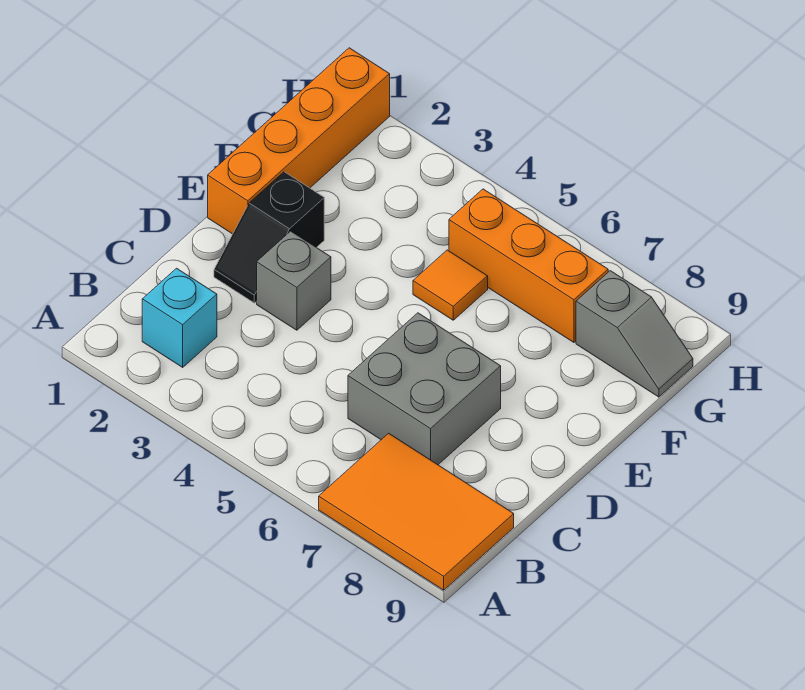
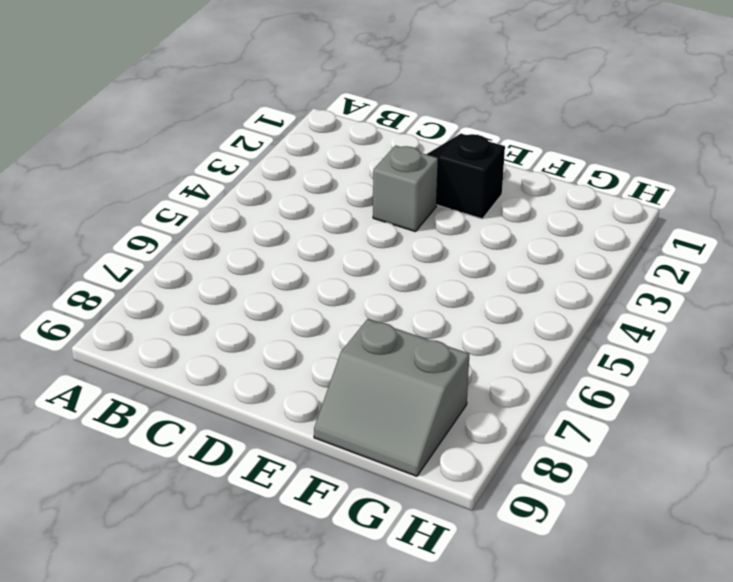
grey slope F8:G9 level 1 top 8 -> grey slope G8:G9 level 1 top 8
none -> orange tile A7:B9 level 1
none -> cyan brick B2 level 1

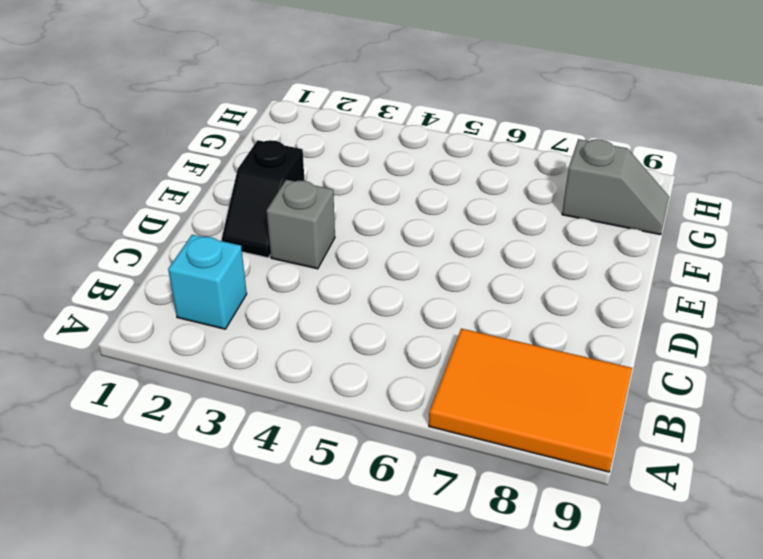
none -> grey brick C6:D7 level 1
none -> orange brick E1:H1 level 1

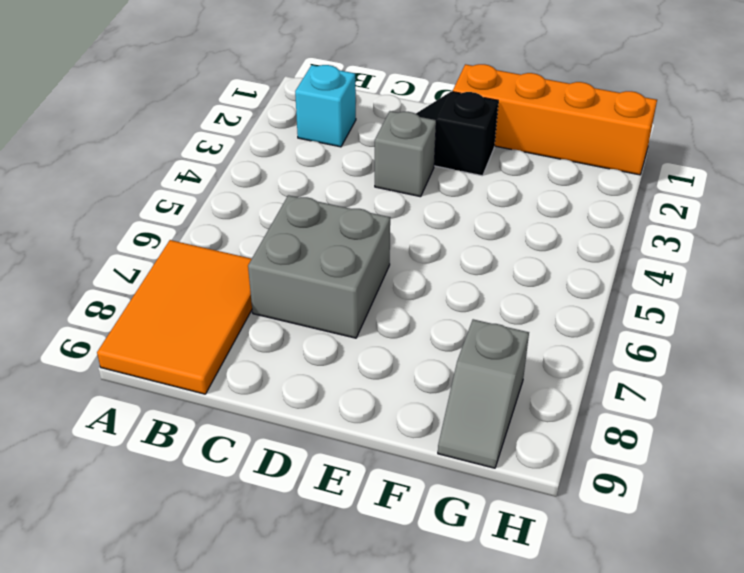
none -> orange tile F5 level 1
none -> orange brick G5:G7 level 1

